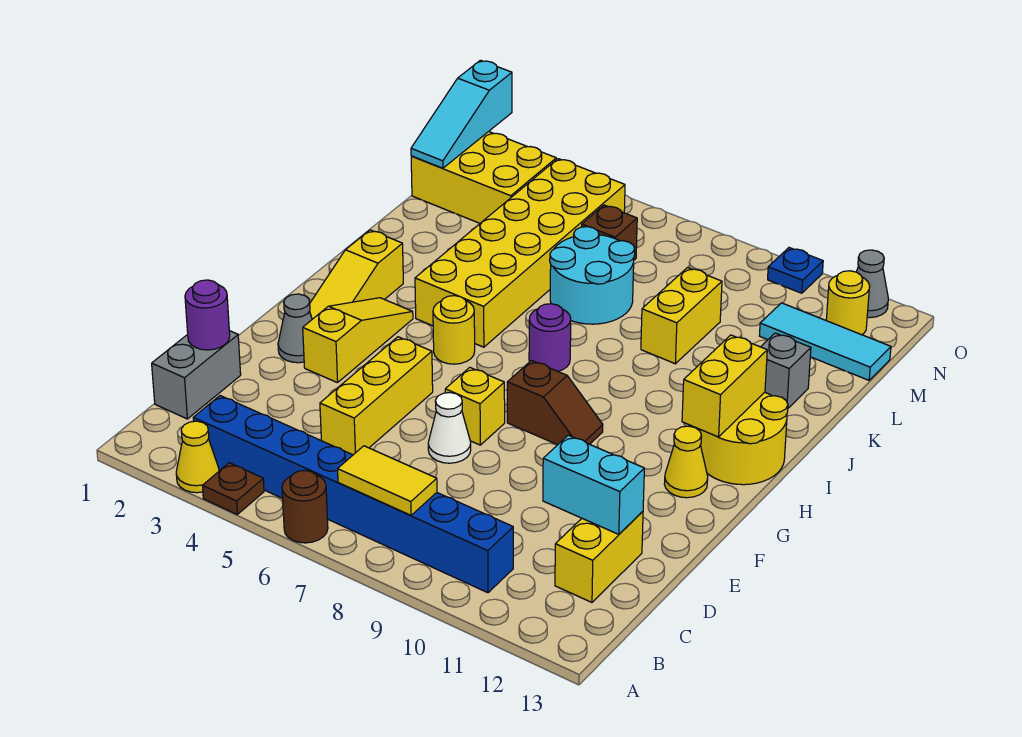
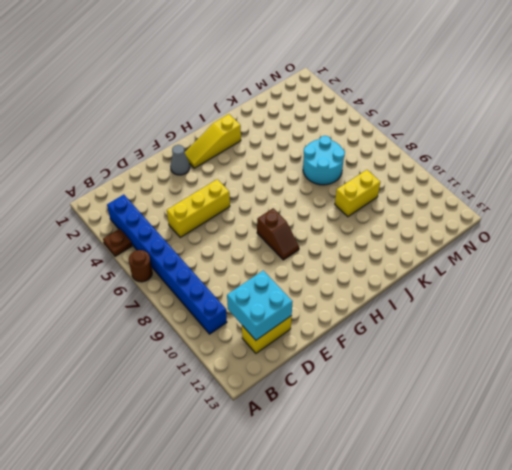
cyan brick C11:D12 level 2 -> cyan brick D11:D12 level 2
none -> yellow cone A3 level 1
none -> grey brick C1:D1 level 1
none -> white cone E7 level 1
none -> yellow slope F3:H3 level 1 top F

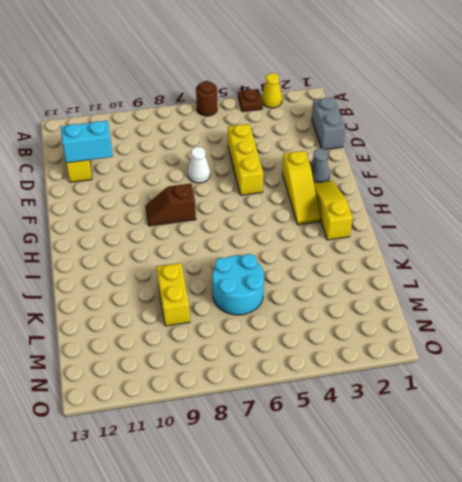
none -> blue brick B3:B10 level 1
none -> yellow brick F7 level 1
none -> yellow cone G12 level 1
none -> yellow round brick H5 level 1

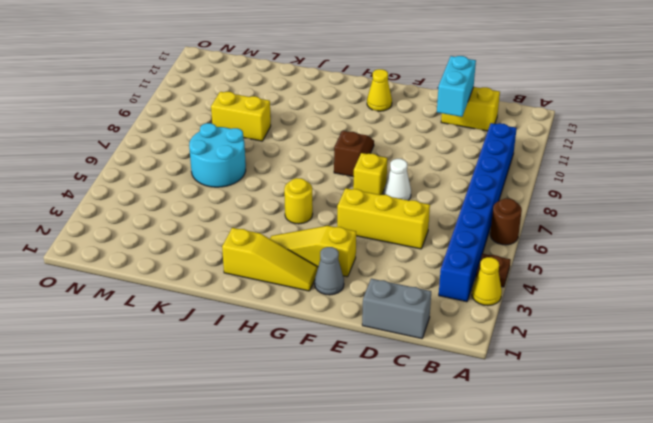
none -> yellow round brick H12:I13 level 1
none -> yellow brick I4:N5 level 1
none -> purple round brick I7 level 1
none -> grey brick K12 level 1

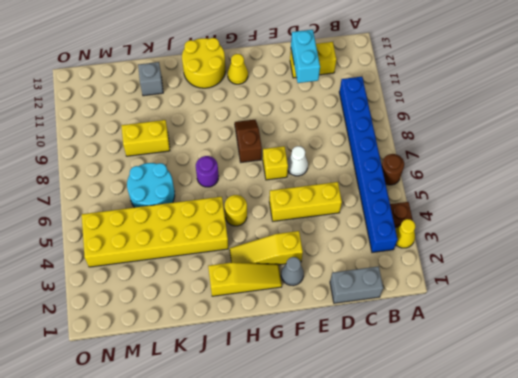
none -> yellow brick M1:N3 level 1
none -> brown brick M6 level 1
none -> cyan tile M11:M13 level 1
none -> yellow round brick N12 level 1

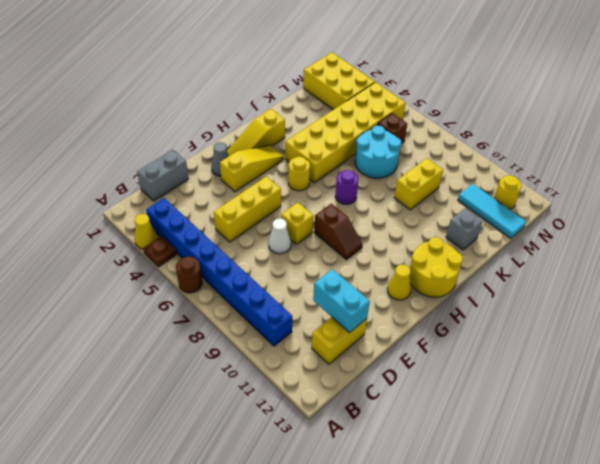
none -> blue plate O10 level 1
none -> grey cone O12 level 1
none -> yellow tile B7:B8 level 2
none -> purple round brick D1 level 2

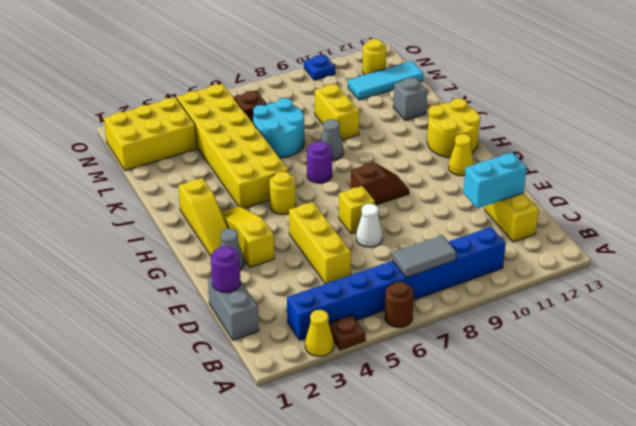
grey tile B7:B8 level 2 -> yellow tile B7:B8 level 2
grey cone J8 level 1 -> grey cone O12 level 1
none -> yellow brick H12:I12 level 2
none -> cyan slope M1:O1 level 2 top O

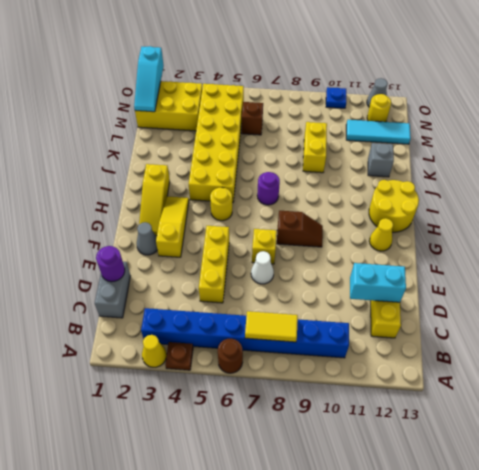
none -> cyan round brick K6:L7 level 1
none -> yellow brick H12:I12 level 2

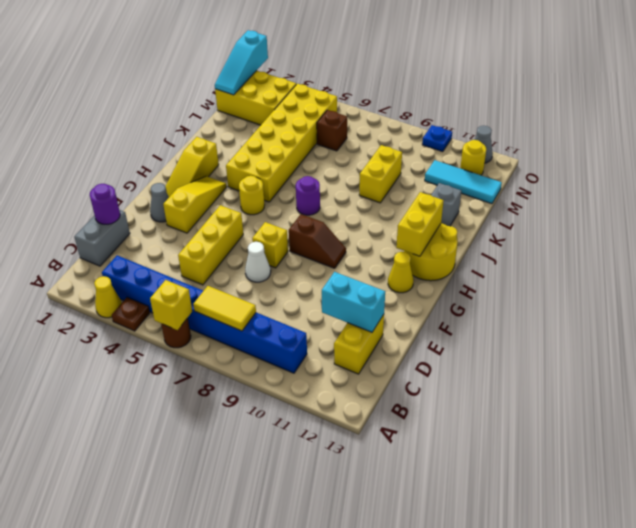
yellow brick A6 level 2 -> none
none -> cyan round brick K6:L7 level 1

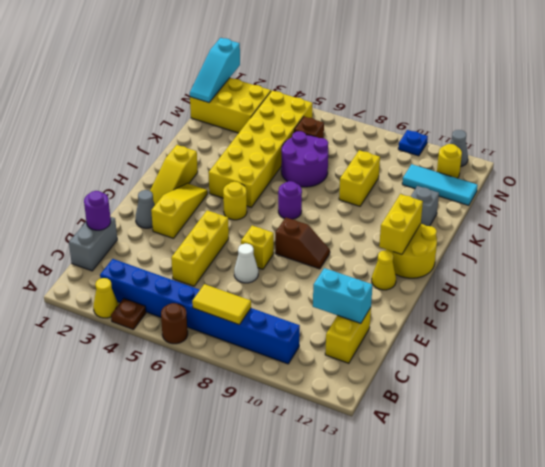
purple round brick K6:L7 level 1 -> cyan round brick K6:L7 level 1

